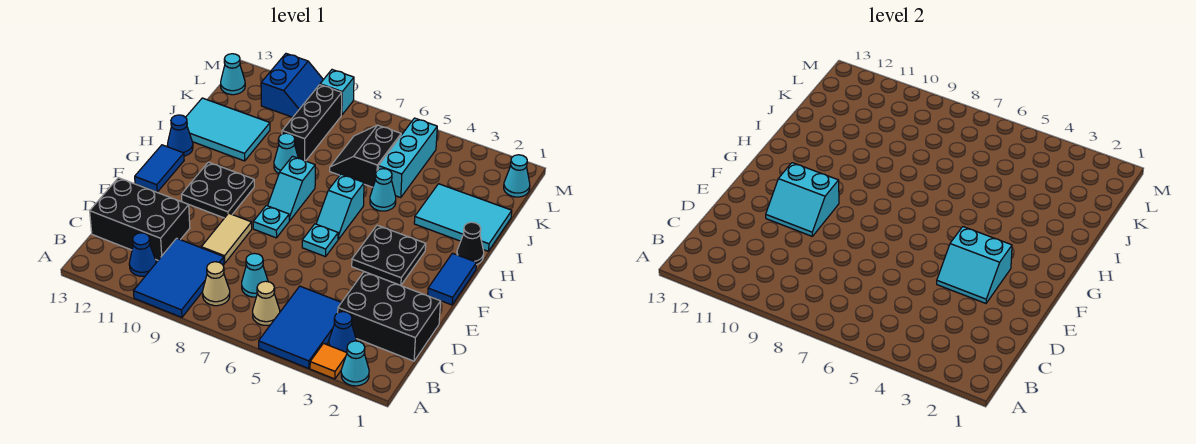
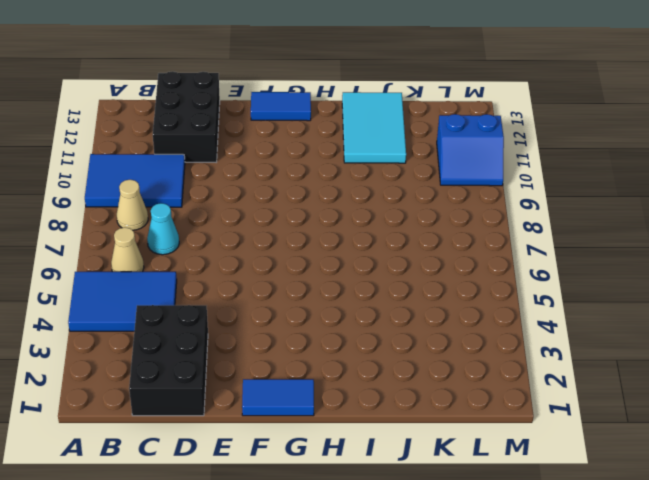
none -> cyan cone A2 level 1
none -> orange tile A3 level 1
none -> blue cone B3 level 1
none -> blue cone B11 level 1

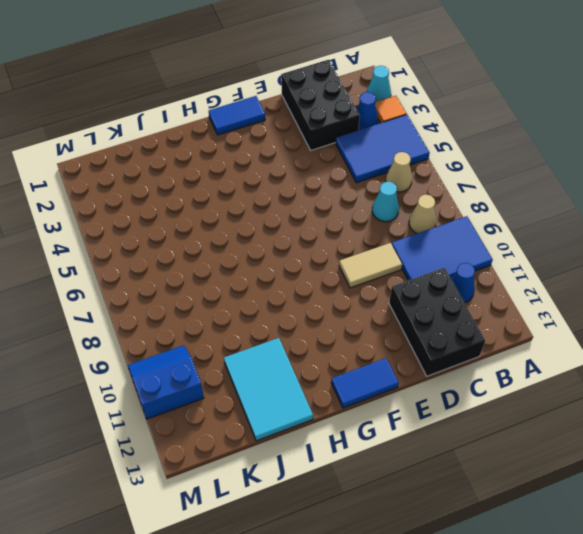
none -> black plate F3:G4 level 1
none -> cyan plate F6 level 1
none -> cyan plate F8 level 1
none -> black plate F10:G11 level 1

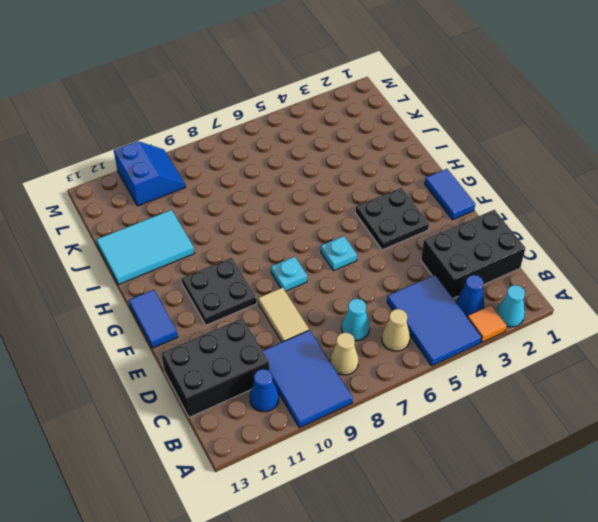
none -> cyan slope G6:H6 level 1 top H
none -> cyan slope G8:H8 level 1 top H
none -> black cone H1 level 1
none -> blue cone H13 level 1

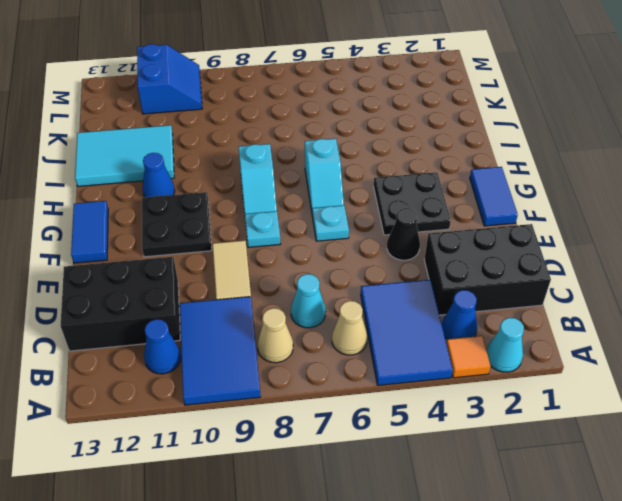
black cone E4 level 1 -> black cone H1 level 1
blue cone H11 level 1 -> blue cone H13 level 1
none -> cyan tile I1:J3 level 1
none -> cyan cone I5 level 1
none -> cyan cone I9 level 1
none -> cyan brick J5:L5 level 1

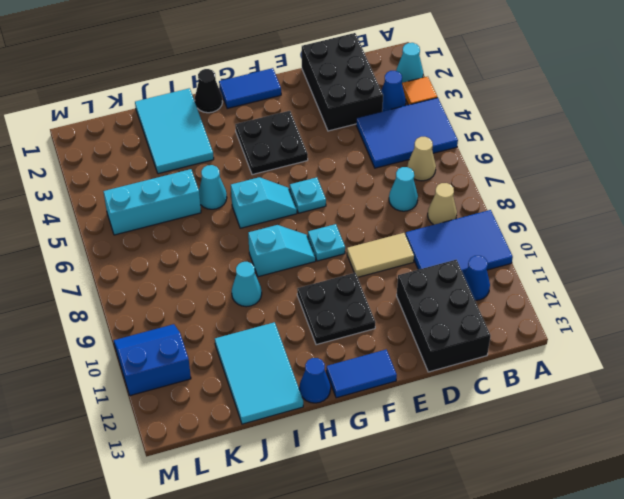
none -> black slope J6:K7 level 1 top 6
none -> black brick J9:L9 level 1
none -> cyan cone L1 level 1
none -> cyan cone L13 level 1

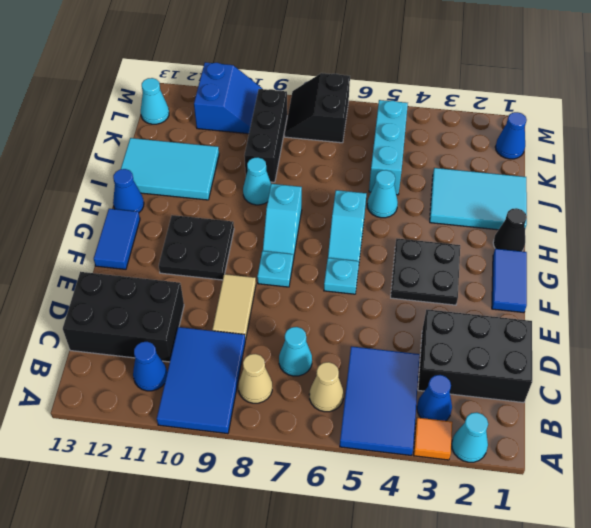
blue cone L1 level 1 -> cyan cone L1 level 1
black slope L7:M8 level 1 top 7 -> black slope J6:K7 level 1 top 6
none -> cyan brick M9 level 1
none -> cyan slope E3:F4 level 2 top F
none -> cyan slope E10:F11 level 2 top F

